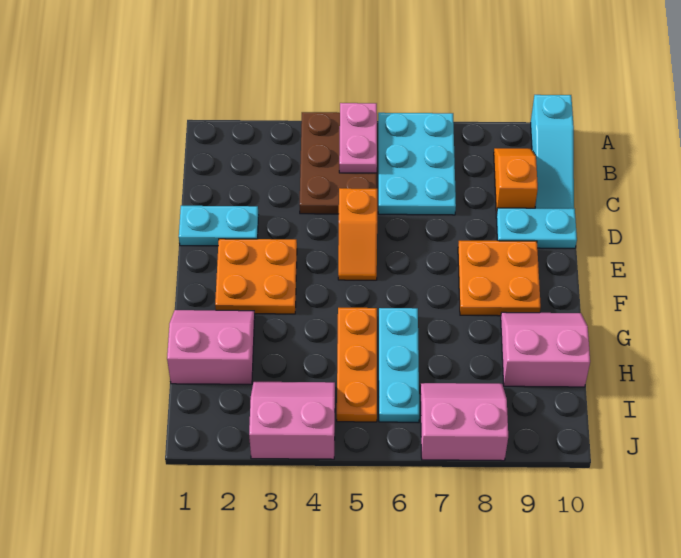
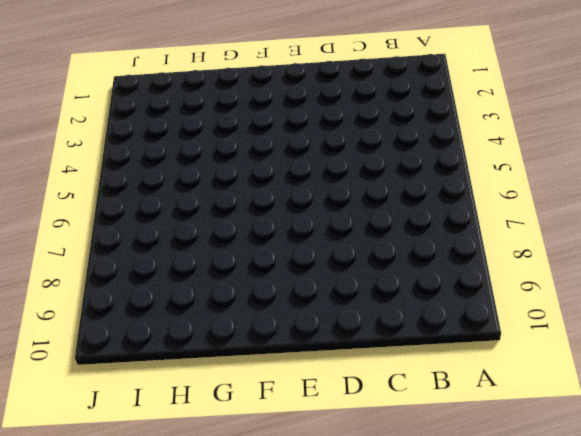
none -> brown plate A4:C5 level 1
none -> cyan plate A6:C7 level 1
none -> cyan slope A10:C10 level 1 top A

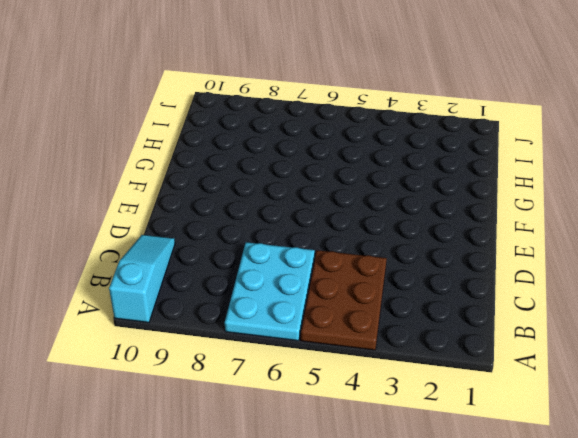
none -> orange slope B9:C9 level 1 top C
none -> cyan plate D1:D2 level 1
none -> orange slope D5:E5 level 1 top D

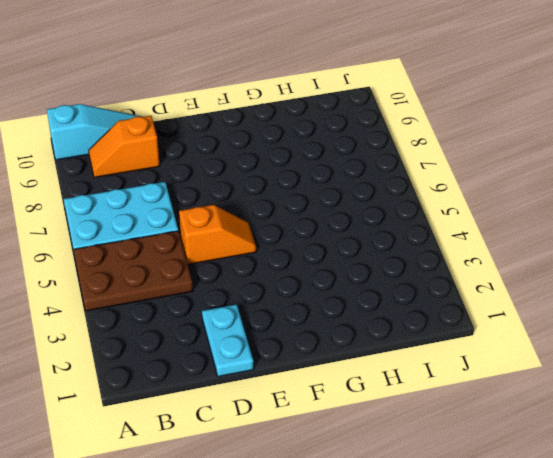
none -> cyan plate D9:D10 level 1
none -> orange plate E2:F3 level 1
none -> orange plate E8:F9 level 1

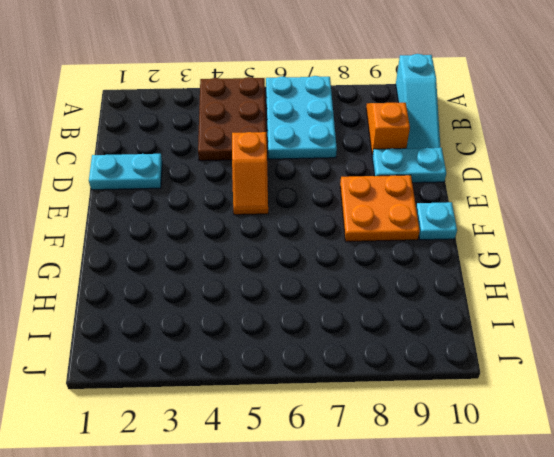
cyan plate F10 level 1 -> none
none -> orange plate E2:F3 level 1
none -> pink slope G1:H2 level 1 top H
none -> orange plate G5:I5 level 1

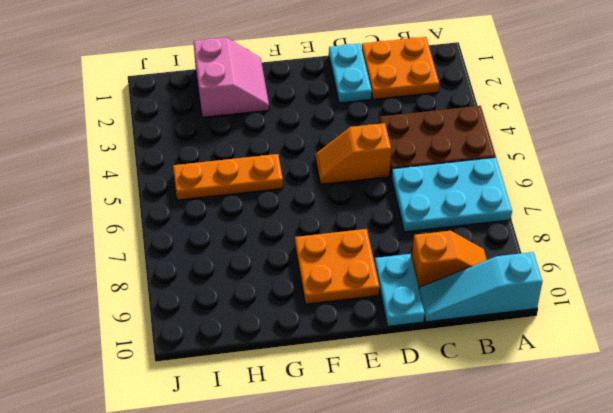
orange plate B1:C2 level 1 -> orange plate E2:F3 level 1
none -> cyan plate G6:I6 level 1
none -> pink slope G9:H10 level 1 top H
none -> pink slope I3:J4 level 1 top J

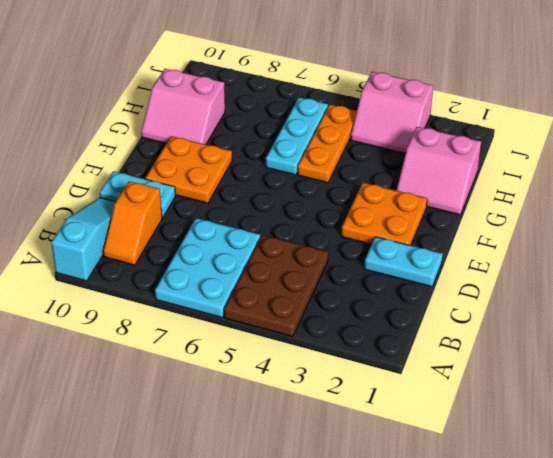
none -> orange slope D5:E5 level 1 top D
none -> pink slope I7:J8 level 1 top J
none -> pink plate A5:B5 level 2

